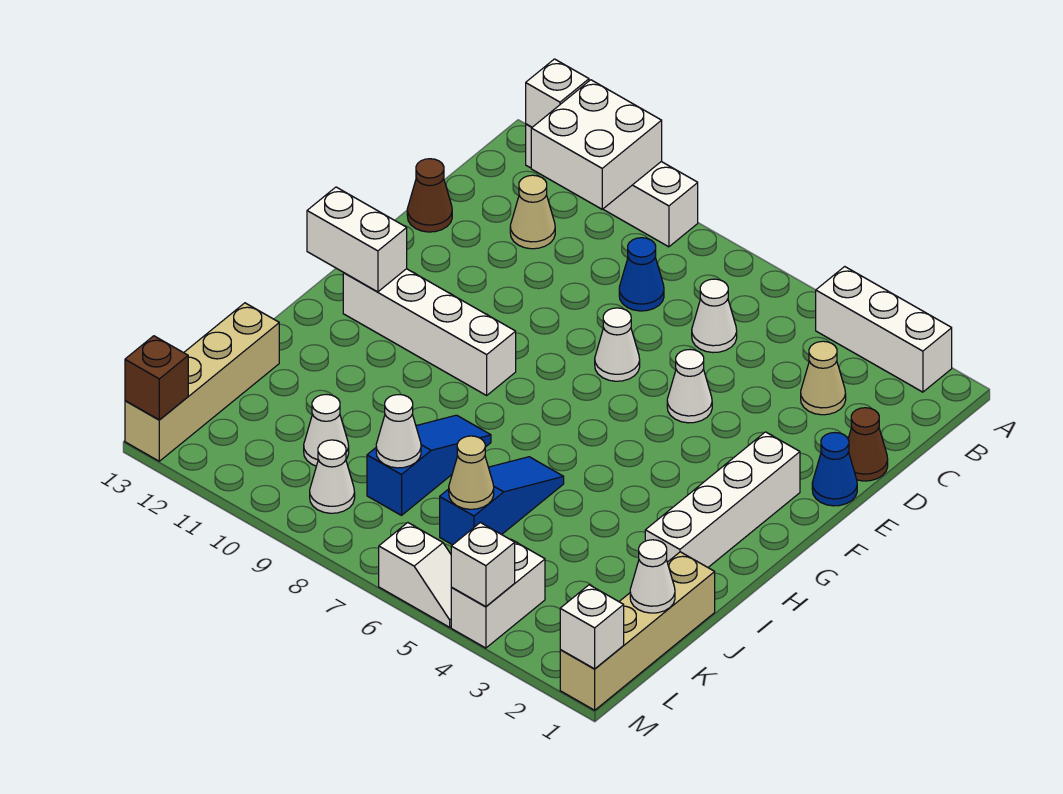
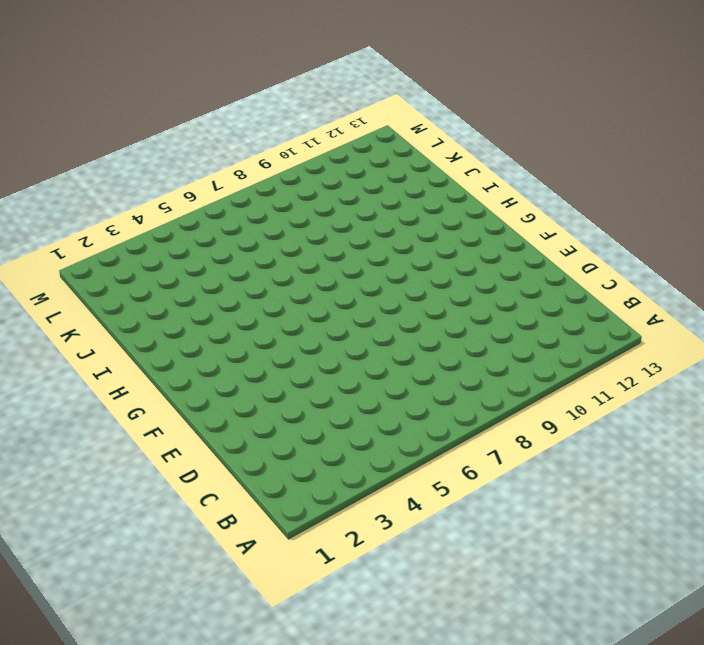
none -> white brick A2:A4 level 1
none -> white brick A9:A12 level 1
none -> tan cone C3 level 1
none -> white cone C6 level 1

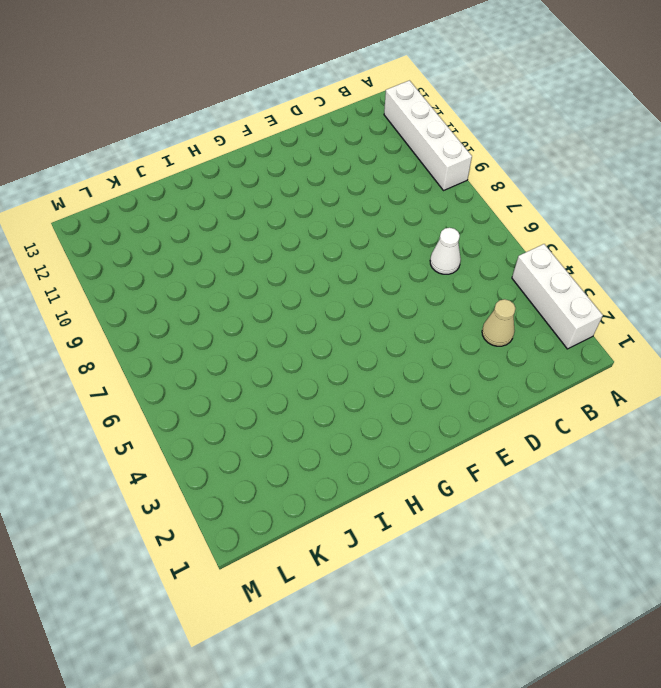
none -> blue cone C8 level 1
none -> tan cone C11 level 1
none -> brown cone D1 level 1
none -> brown cone D13 level 1

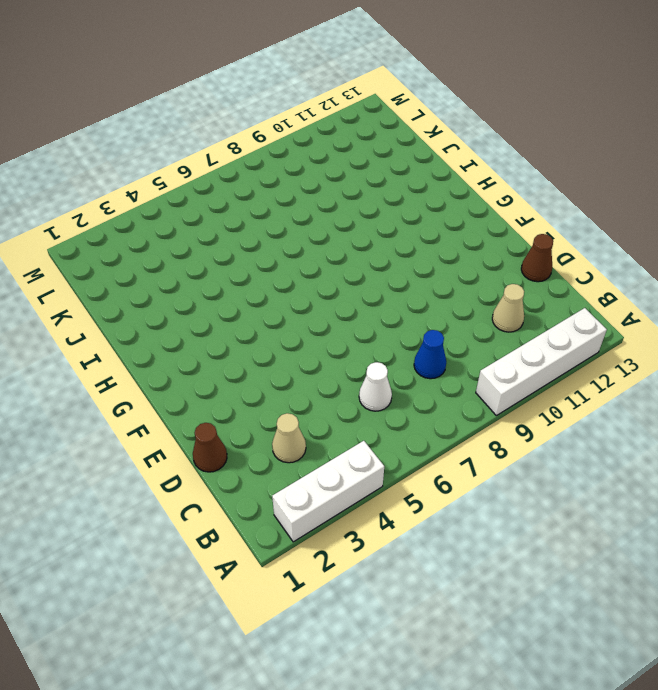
none -> blue cone E1 level 1
none -> white cone E5 level 1
none -> white cone E7 level 1
none -> white brick F2:I2 level 1

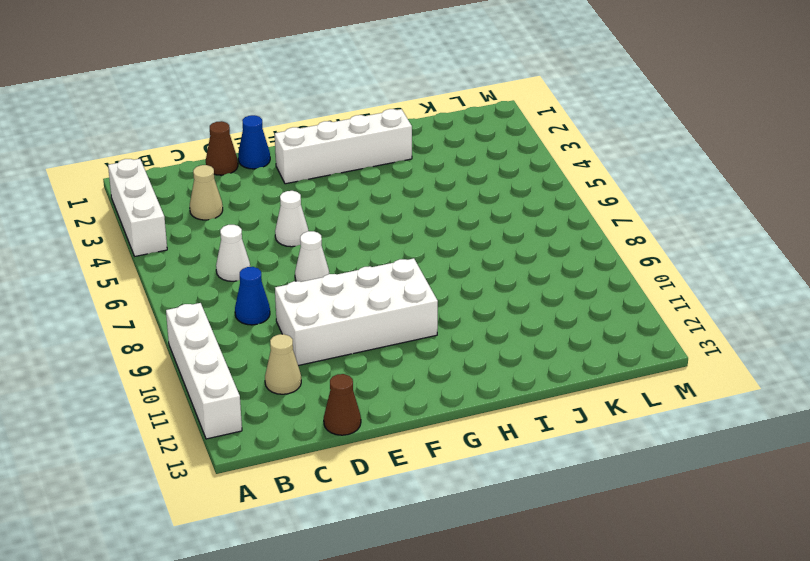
white brick D9:G10 level 1 -> white brick G9:G12 level 1
none -> blue slope I6:K6 level 1 top K
none -> blue slope I8:K8 level 1 top K
none -> tan brick J1:M1 level 1
none -> tan brick J13:M13 level 1

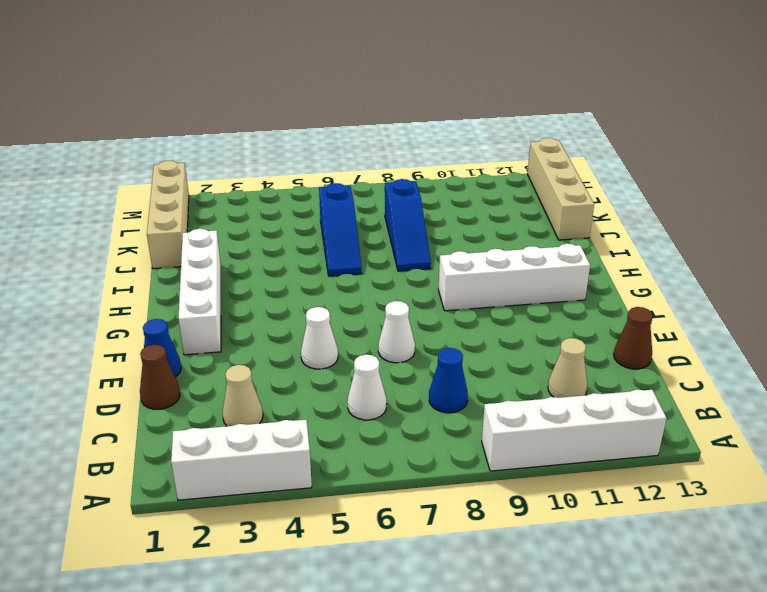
none -> white cone K10 level 1
none -> white brick L4:M4 level 1
none -> white cone L9 level 1
none -> white slope M5:M6 level 1 top 6

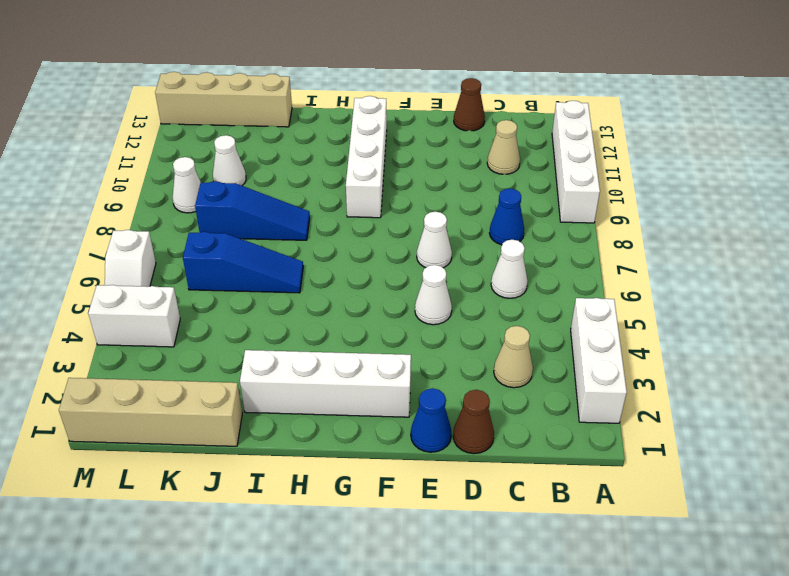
none -> white brick A10:B11 level 2
none -> white brick A12 level 2
none -> white brick G12:G13 level 2
none -> white cone K1 level 2

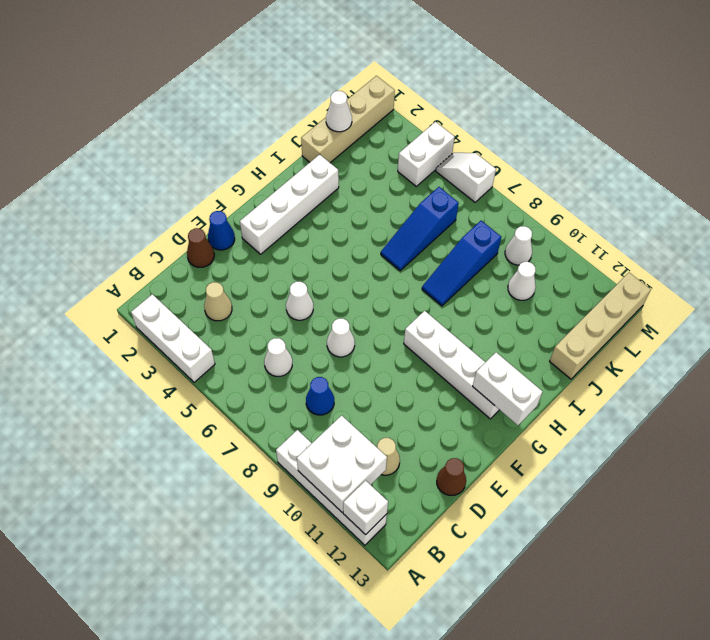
none -> tan cone K6 level 2
none -> white cone K8 level 2
none -> white brick M1 level 2
none -> white brick M4 level 2

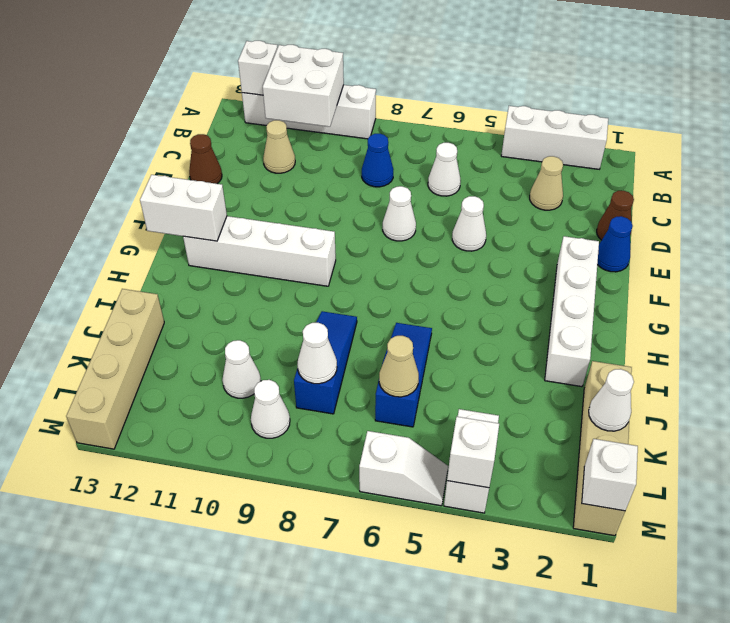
none -> brown brick M13 level 2

